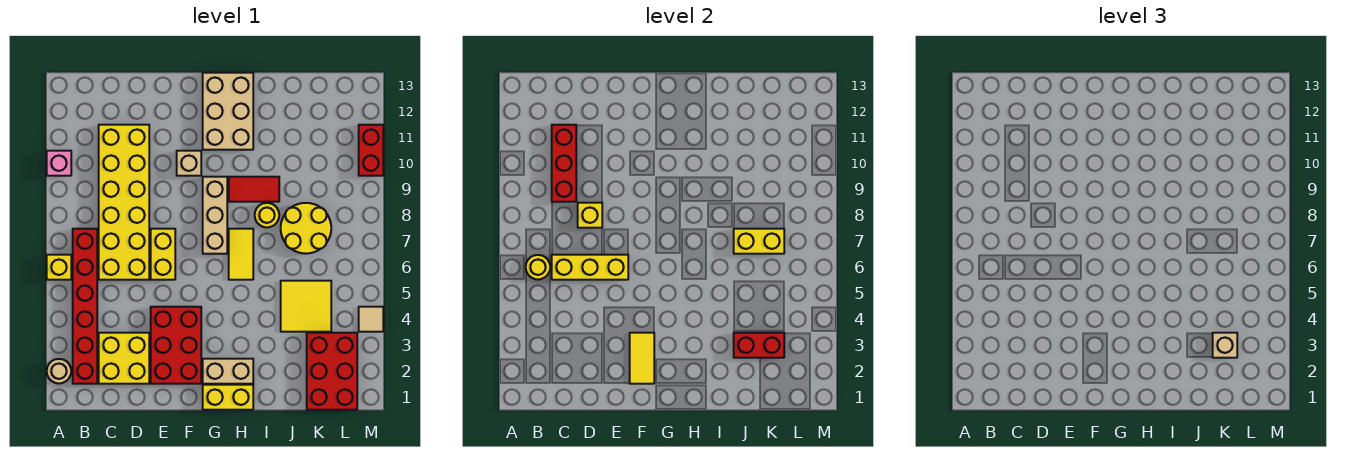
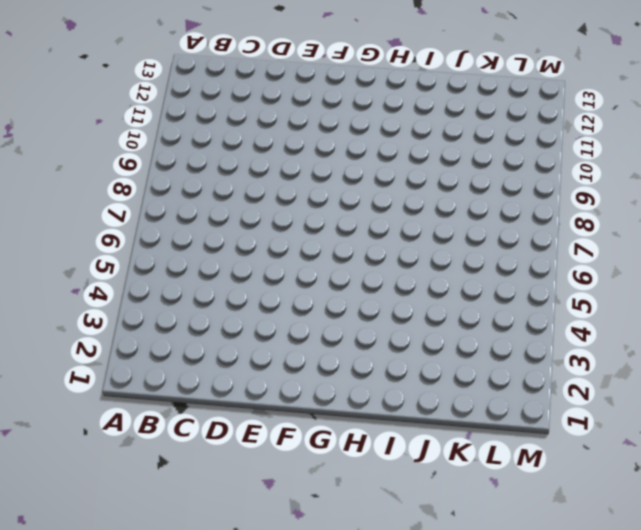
none -> tan round brick A2 level 1
none -> yellow brick A6 level 1
none -> pink brick A10 level 1

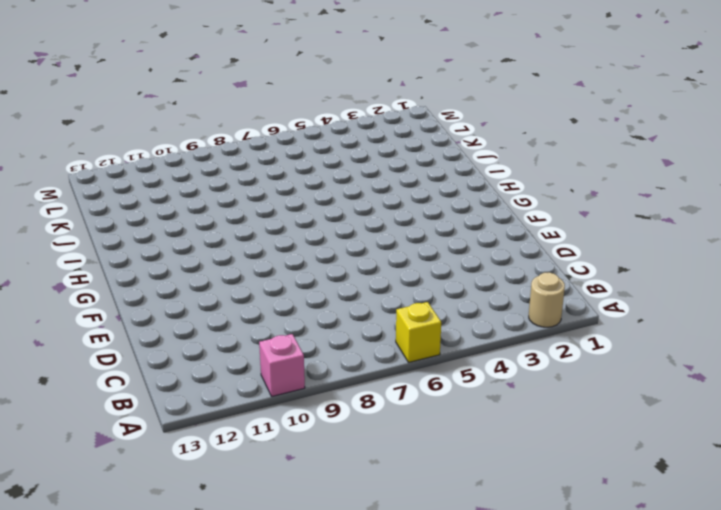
none -> red brick B2:B7 level 1
none -> yellow brick C2:D3 level 1
none -> yellow brick C6:D11 level 1

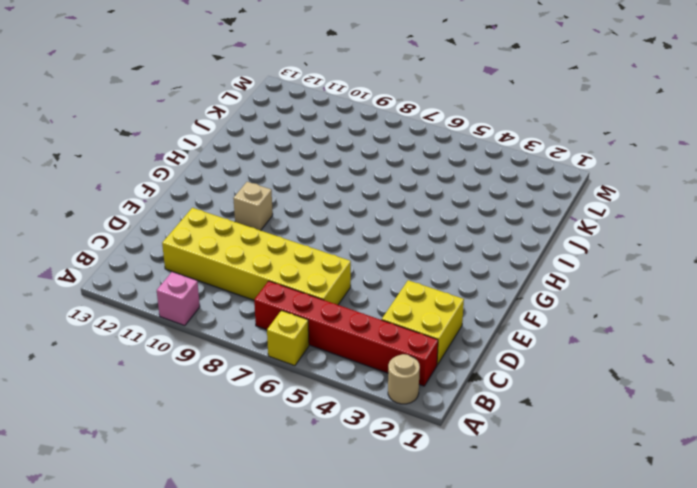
none -> red brick E2:F4 level 1
none -> yellow brick E6:E7 level 1
none -> yellow brick G1:H1 level 1

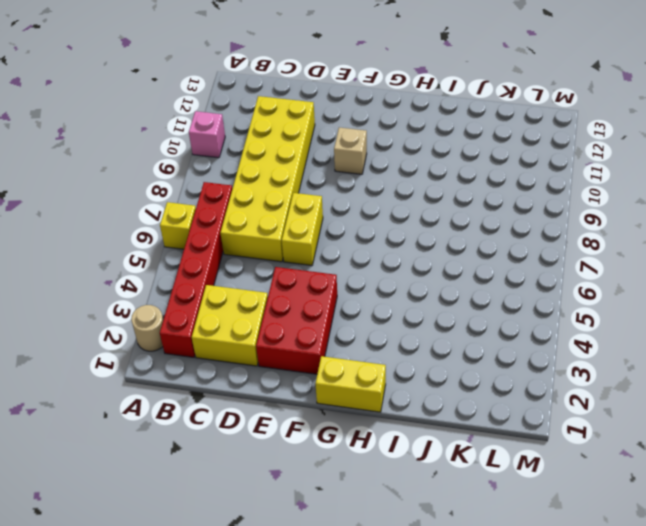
none -> tan brick G2:H2 level 1
none -> tan brick G7:G9 level 1
none -> tan brick G11:H13 level 1

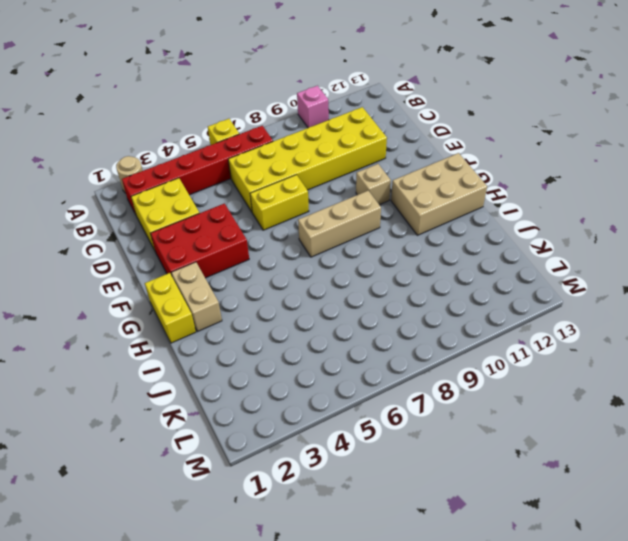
none -> yellow tile H6:H7 level 1
none -> red tile H9:I9 level 1
none -> yellow round brick I8 level 1

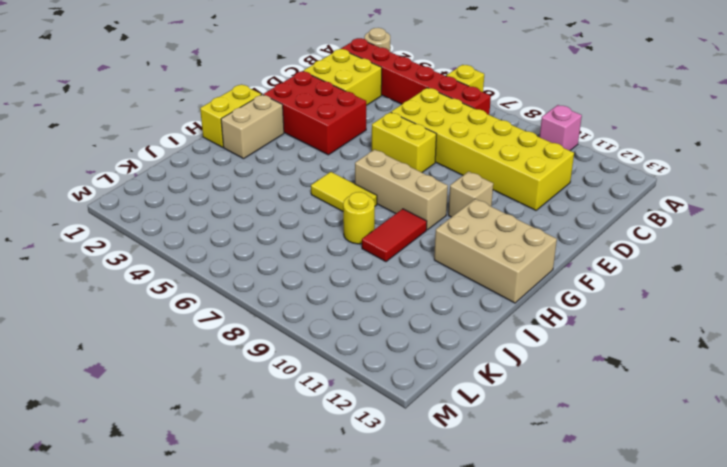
none -> yellow tile J4:K5 level 1
none -> yellow round brick J7:K8 level 1
none -> red brick K1:L3 level 1

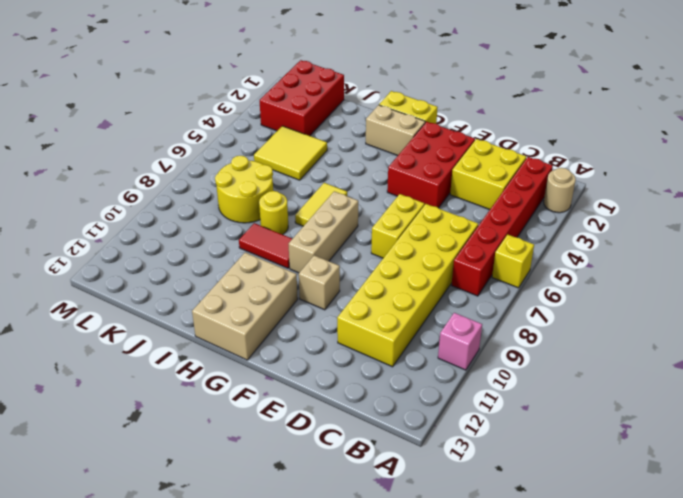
none -> tan tile M4 level 1
none -> red brick M10:M11 level 1
none -> yellow round brick B6 level 2

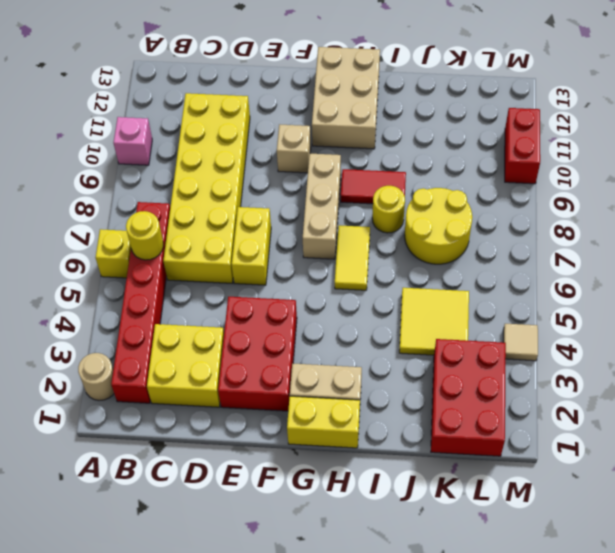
none -> yellow brick C6:E6 level 2
none -> red brick C9:C11 level 2
none -> yellow brick D8 level 2

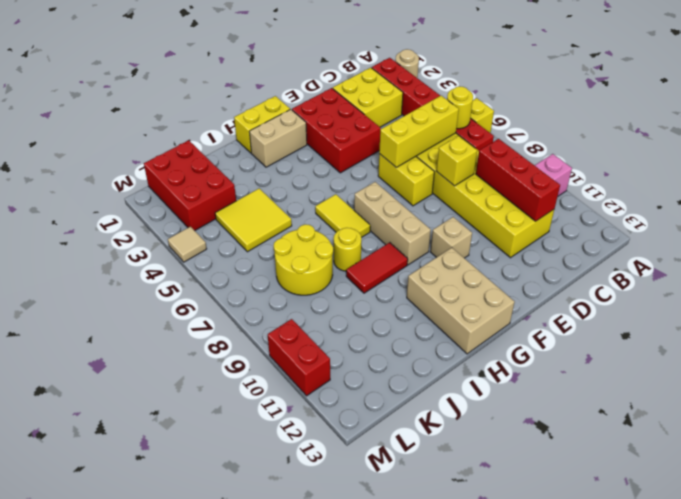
none -> yellow tile F2:F3 level 2
none -> red brick J3:K3 level 2
none -> yellow brick J7:K7 level 2

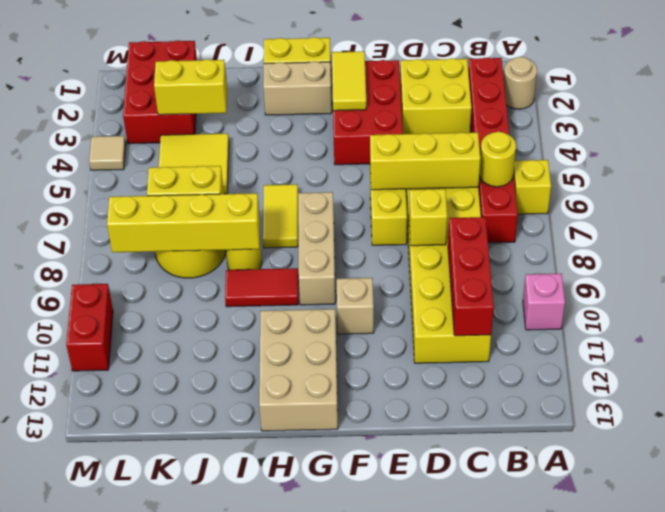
yellow brick I8:L8 level 2 -> none
yellow brick J3:K3 level 2 -> red brick J3:K3 level 2
none -> tan brick K3 level 3

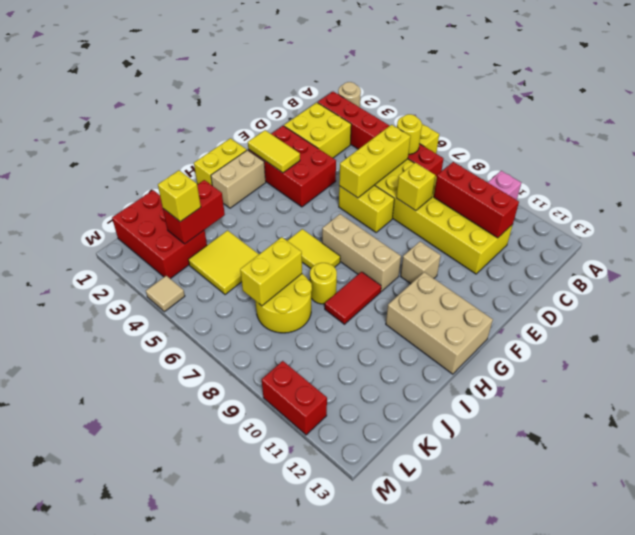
yellow brick K3 level 3 -> tan brick K3 level 3

